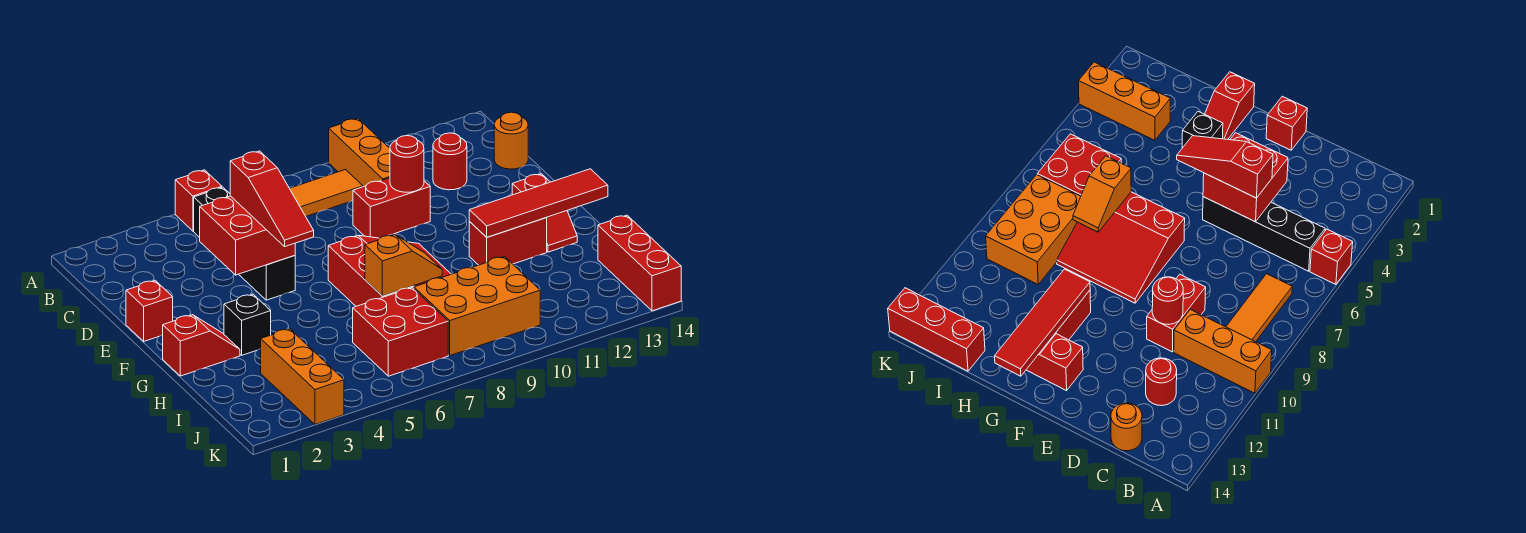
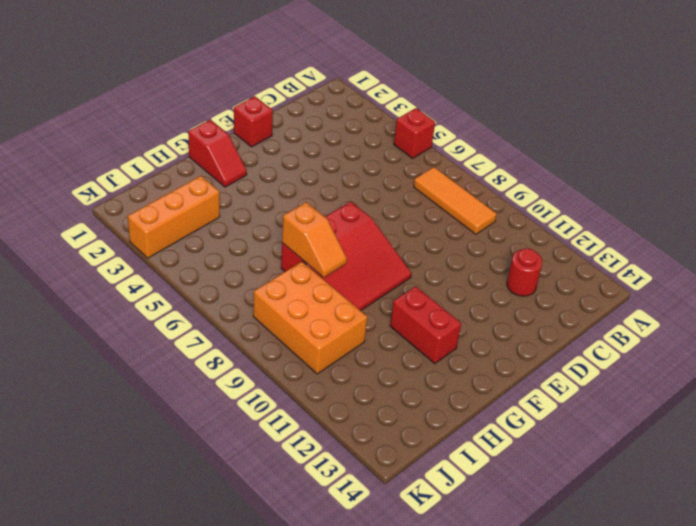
none -> orange brick A10:C10 level 1
none -> black brick B5:E5 level 1
none -> orange round brick C14 level 1

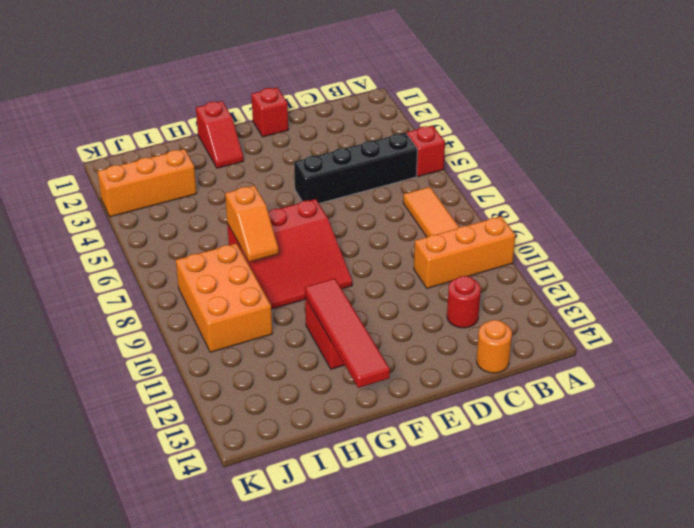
none -> red brick D9:D10 level 1
none -> red slope F13:G13 level 1 top F
none -> black brick G3 level 1

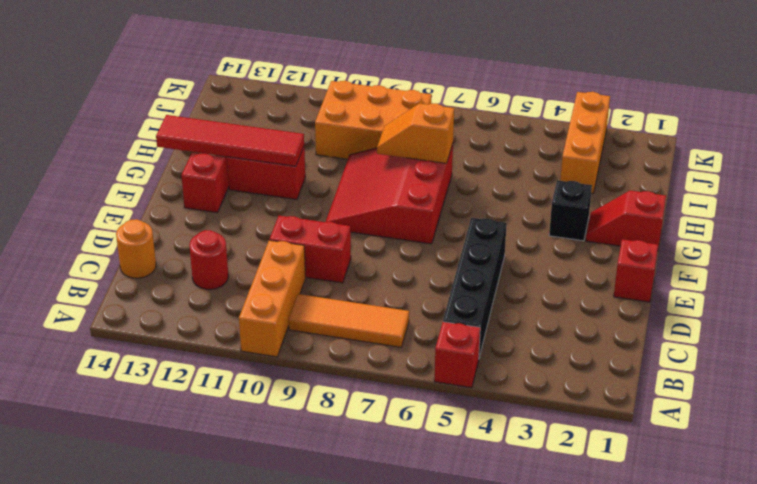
none -> red brick I6:J7 level 1
none -> red brick I14:K14 level 1
none -> red brick D4:E5 level 2

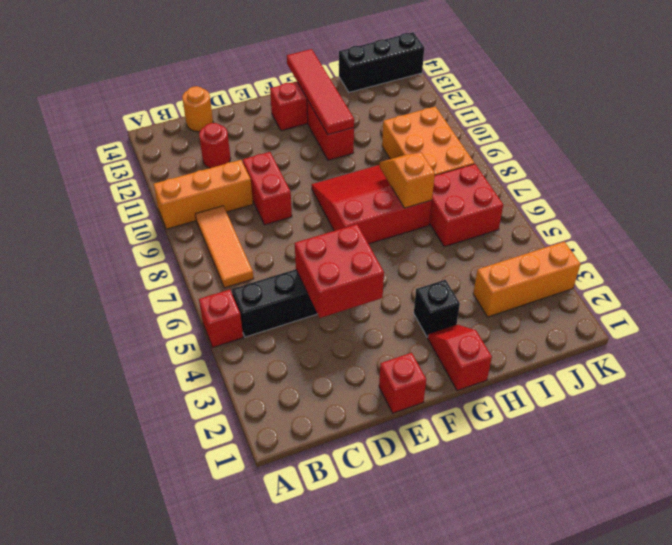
black brick I14:K14 level 1 -> red brick I14:K14 level 1
none -> red round brick D10 level 2
none -> red slope D5:F5 level 3 top D

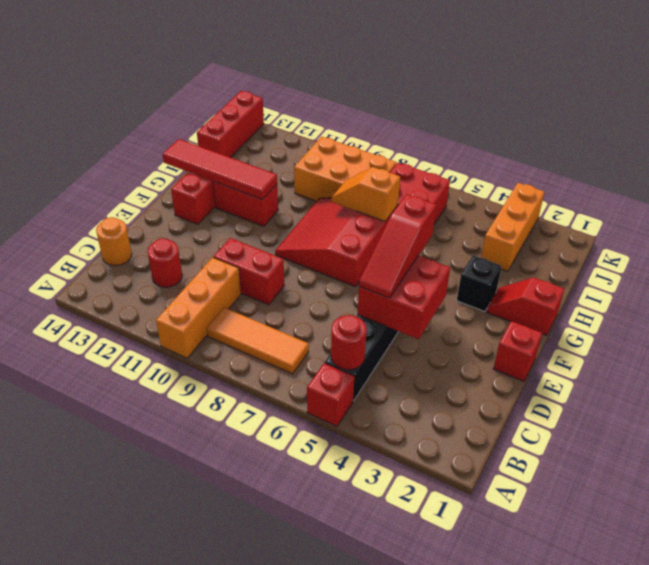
red round brick B5 level 2 -> red round brick D10 level 2
red slope D5:F5 level 3 top F -> red slope D5:F5 level 3 top D

